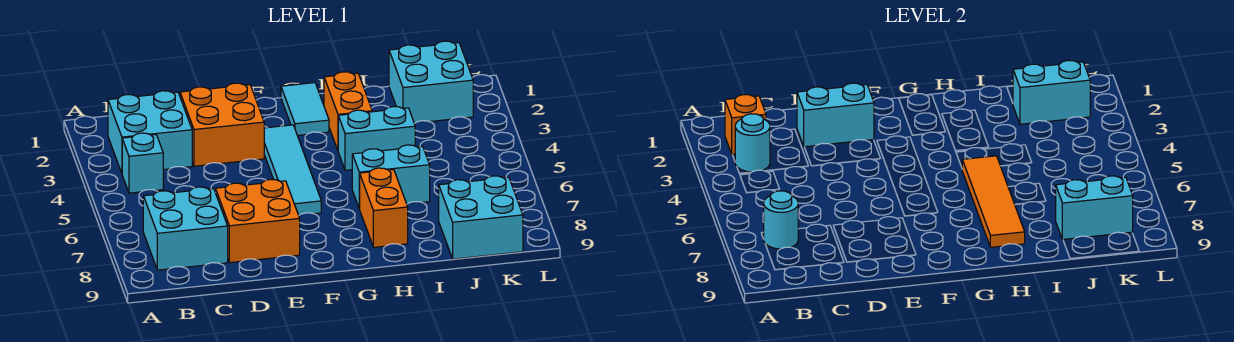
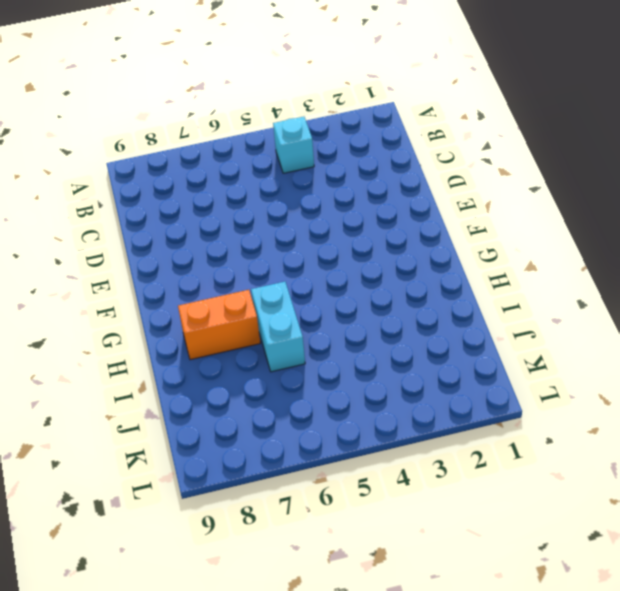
none -> cyan brick B2:C3 level 1
none -> cyan brick B7:C8 level 1
none -> orange brick D2:E3 level 1

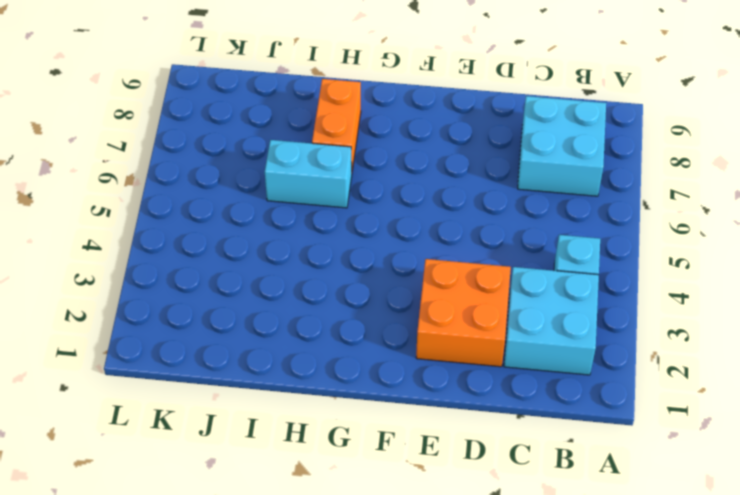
none -> orange brick D7:E8 level 1
none -> cyan tile F3:F6 level 1
none -> cyan tile G1:G2 level 1

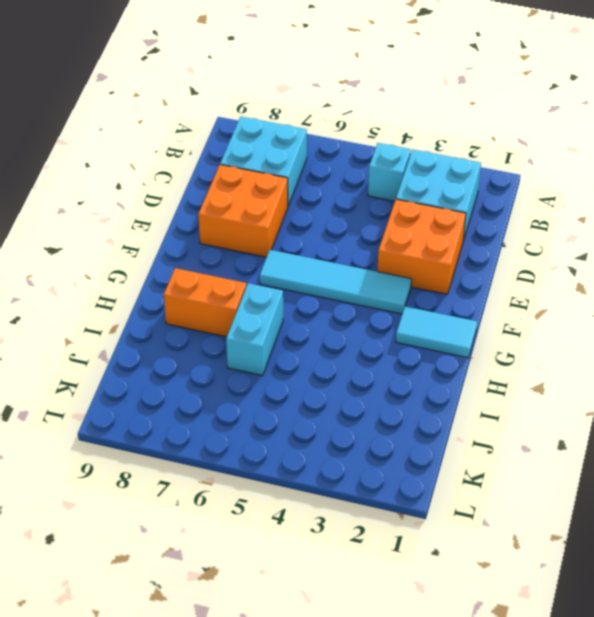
none -> orange brick H2:H3 level 1
none -> cyan brick H4:I4 level 1
none -> cyan brick J1:K2 level 1

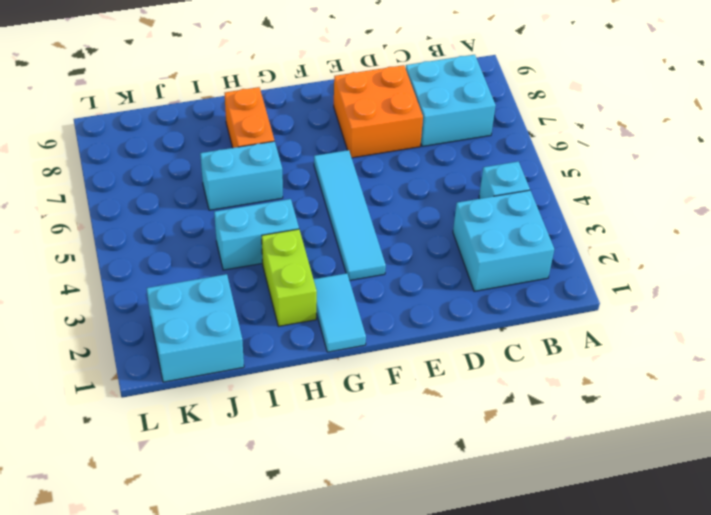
lime brick H2:H3 level 1 -> orange brick H2:H3 level 1
none -> orange brick D2:E3 level 1
none -> cyan brick J8:K9 level 1
none -> orange brick B2 level 2

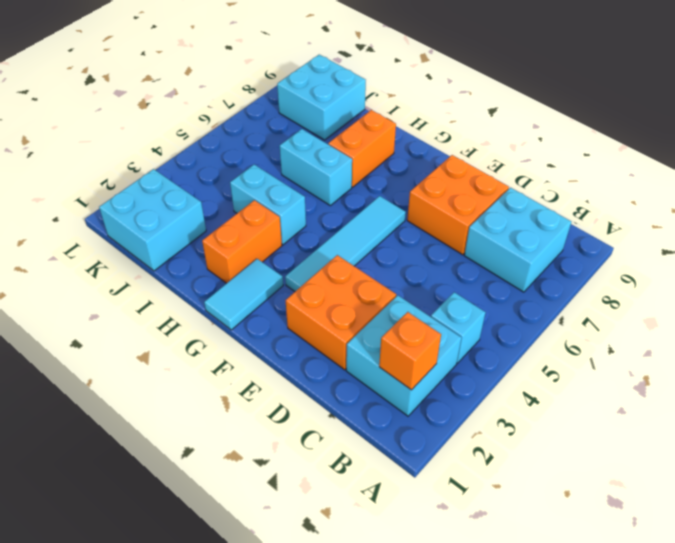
none -> cyan round brick B3 level 2
none -> cyan round brick B7 level 2
none -> cyan brick D2:E2 level 2

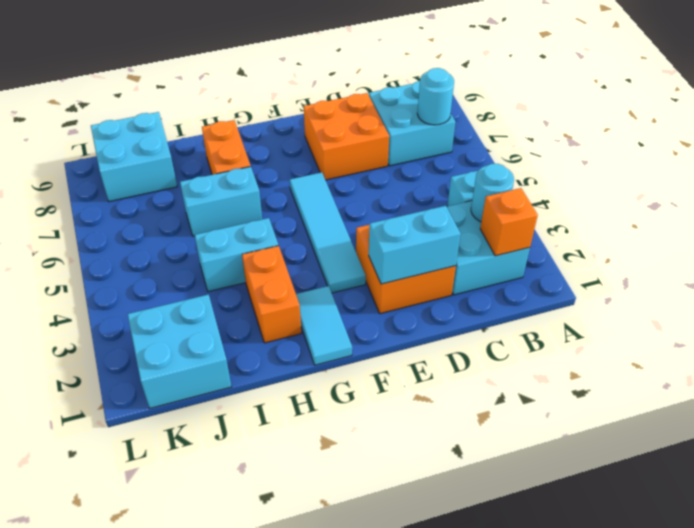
none -> orange tile H5:H8 level 2
none -> cyan brick J2:K2 level 2
none -> cyan brick J8:K8 level 2

